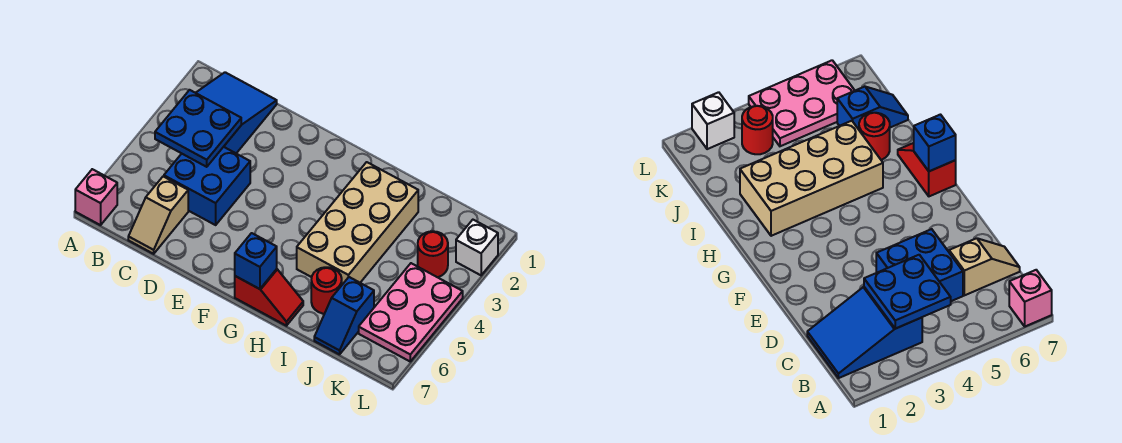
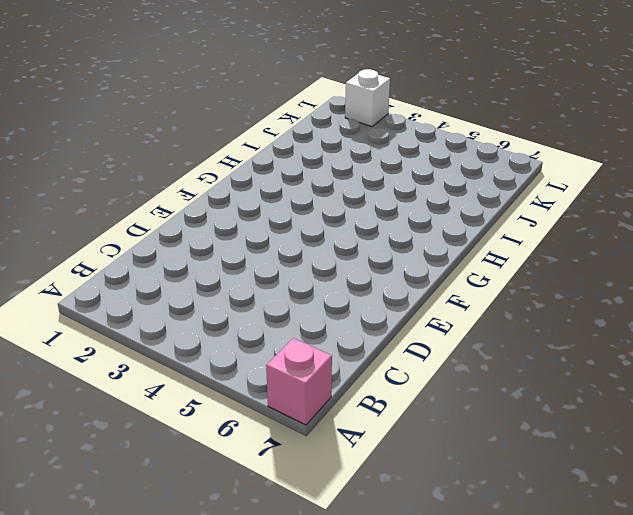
none -> blue slope B1:C3 level 1 top 3
none -> blue brick C4:D5 level 1
none -> tan slope C6:C7 level 1 top 6

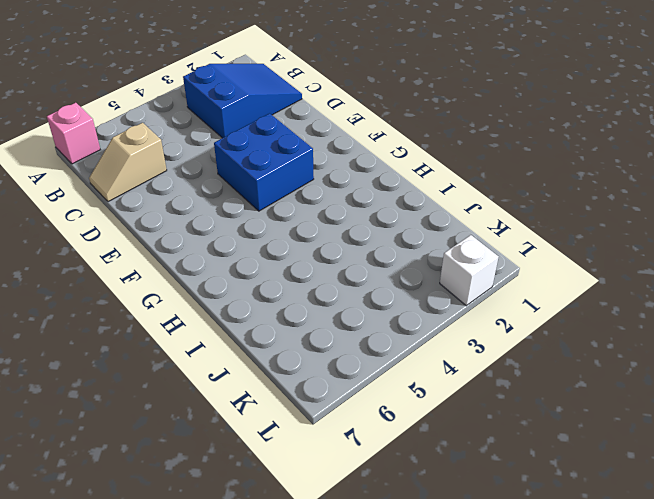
blue brick E3:F4 level 1 -> blue brick C4:D5 level 1
none -> red slope G7:H7 level 1 top G
none -> tan brick H2:I5 level 1
none -> red round brick I6 level 1

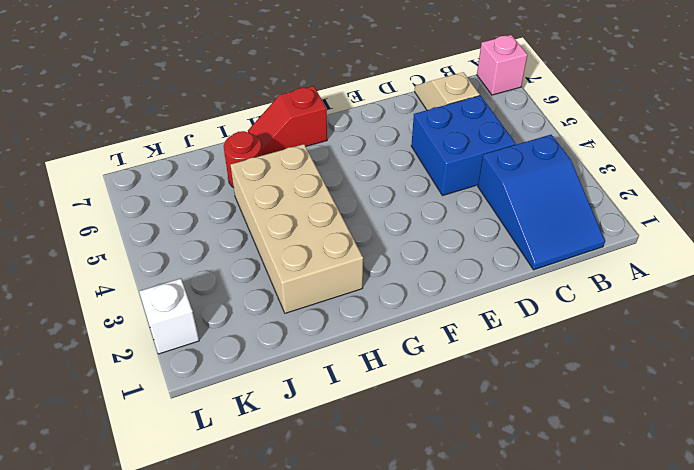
none -> blue slope J6:J7 level 1 top 6
none -> red round brick K3 level 1
none -> pink plate K4:L6 level 1

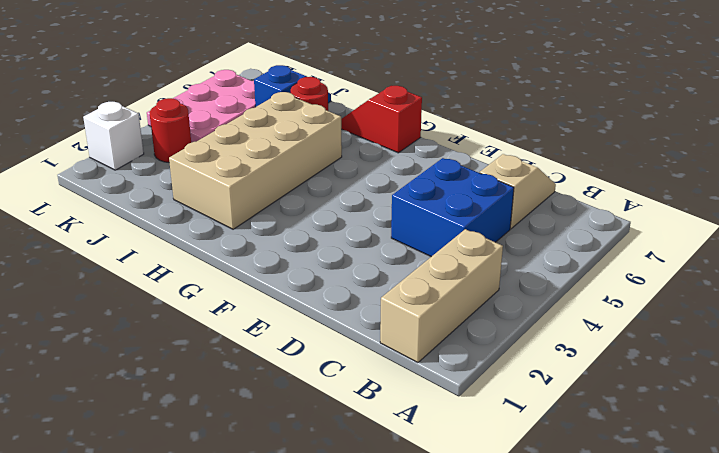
tan brick B1:B3 level 1 -> blue slope B1:C3 level 1 top 3
none -> pink brick A7 level 1
none -> blue plate B3:C4 level 2
none -> blue brick G7 level 2

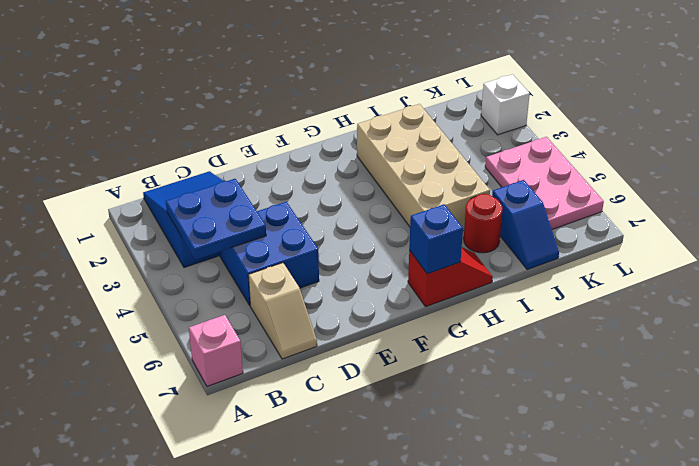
none -> red round brick K3 level 1

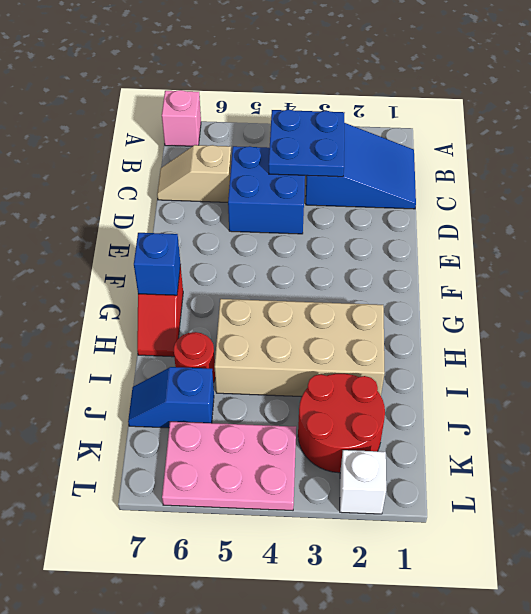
red round brick J2:K3 level 1 -> red round brick K3 level 1

